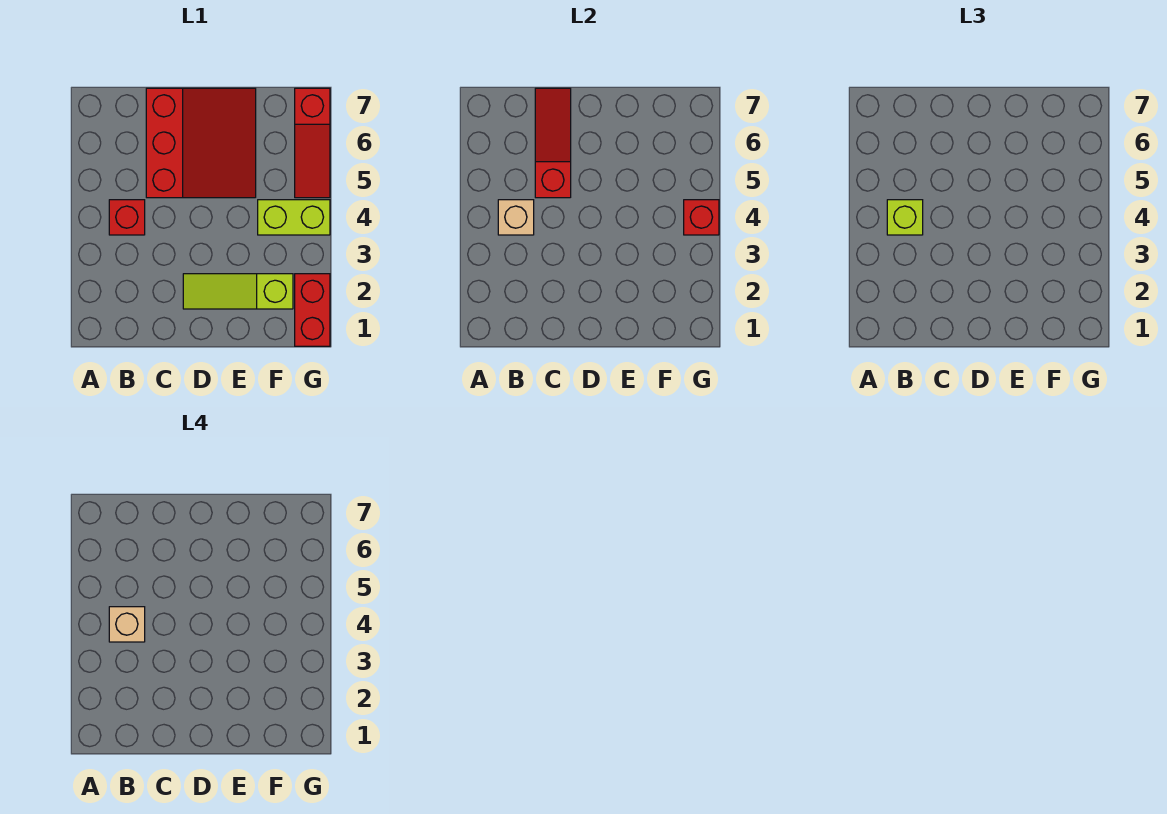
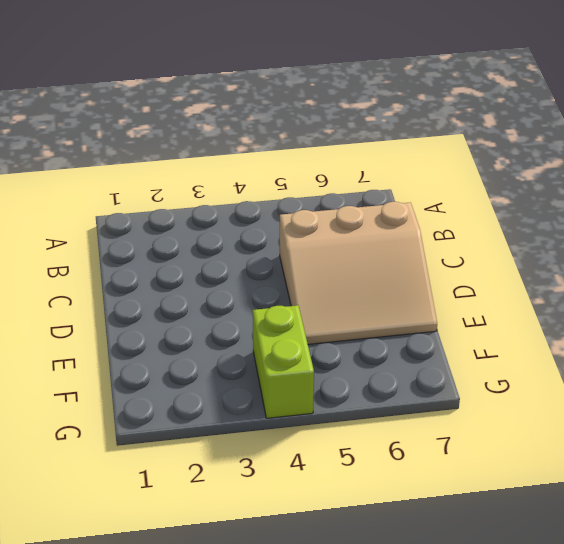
tan slope C5:E7 level 1 top C -> red slope C5:E7 level 1 top C
none -> red brick B4 level 1
none -> lime slope D2:F2 level 1 top F

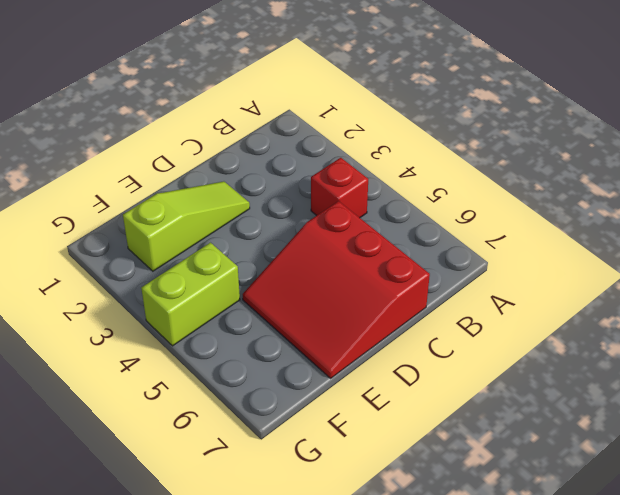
none -> red brick G1:G2 level 1
none -> red slope G5:G7 level 1 top 7

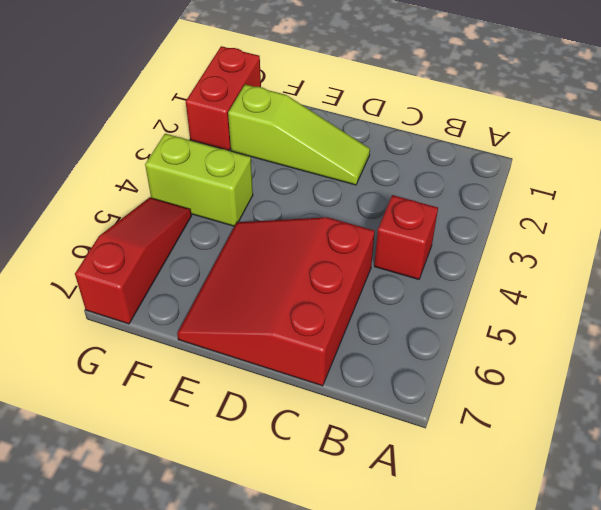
none -> tan brick B4 level 2
none -> red slope C5:C7 level 2 top 5

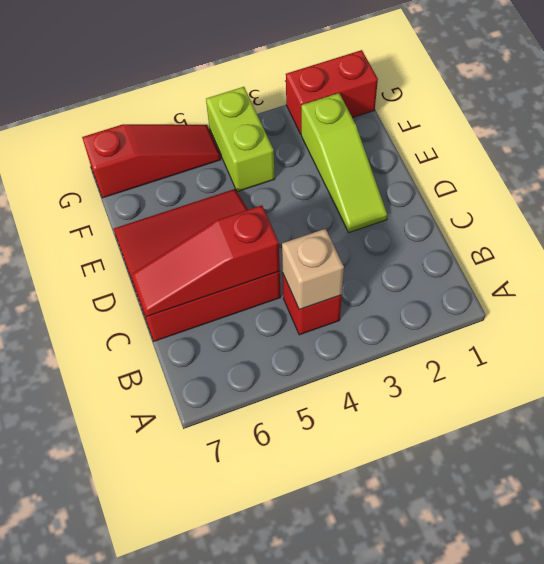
none -> red brick G4 level 2
none -> lime brick B4 level 3

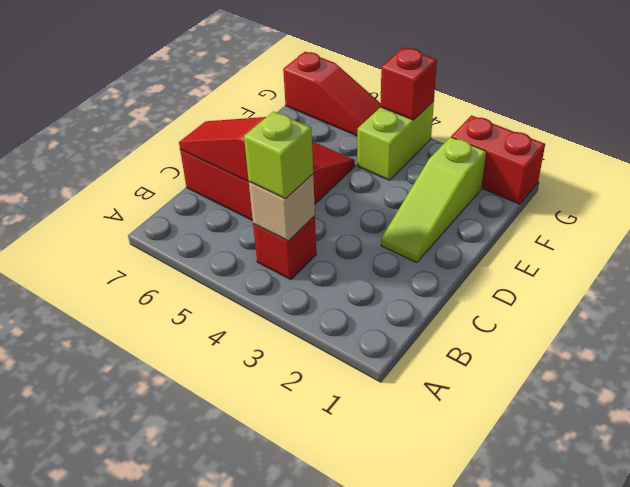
none -> tan brick B4 level 4

